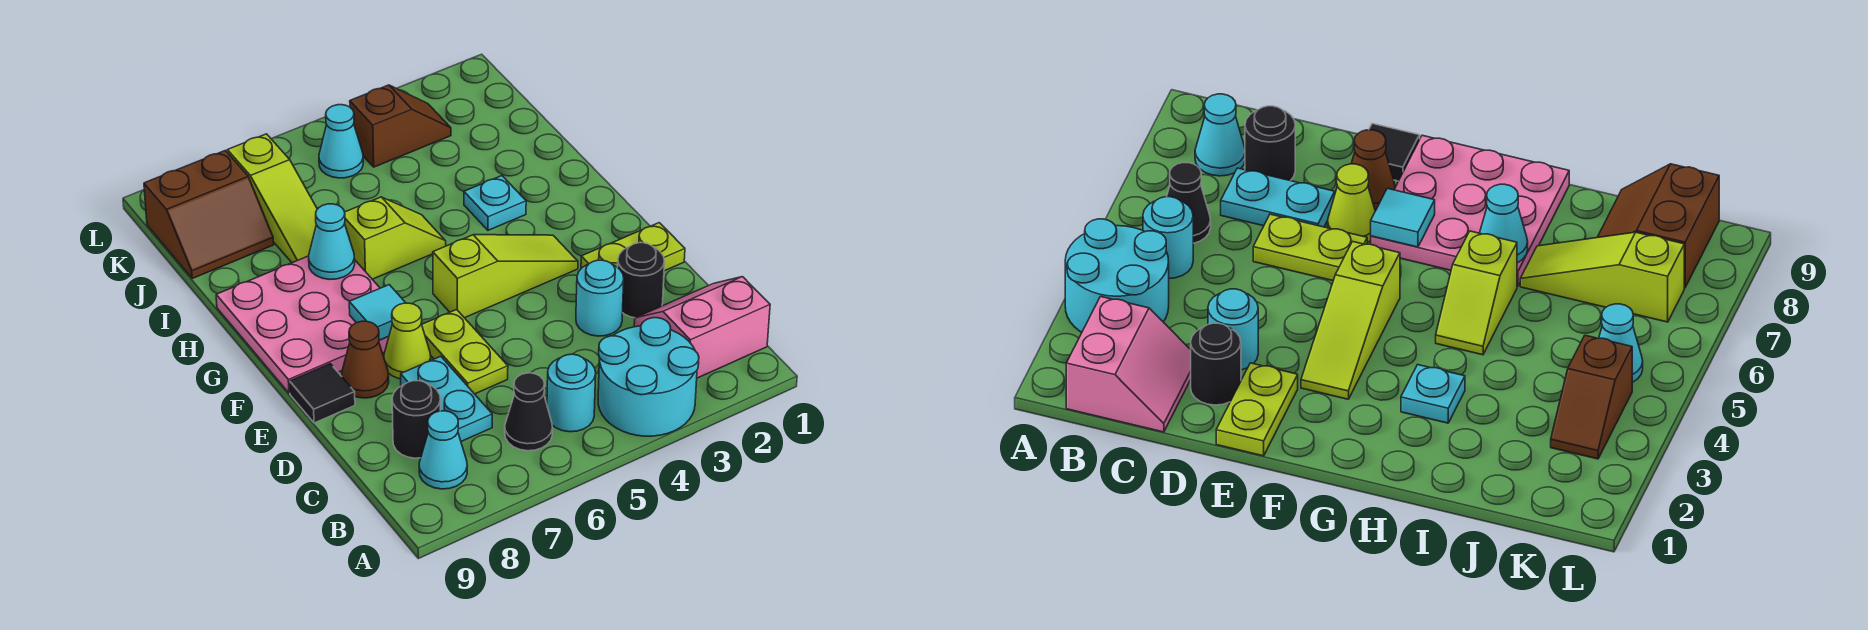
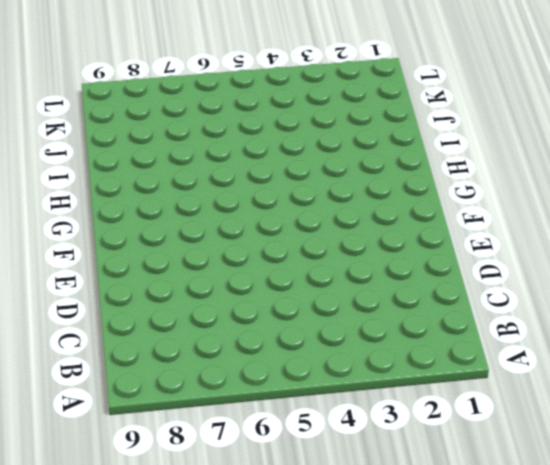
none -> cyan round brick A3:B4 level 1
none -> pink slope B1:C2 level 1 top B
none -> cyan round brick B5 level 1

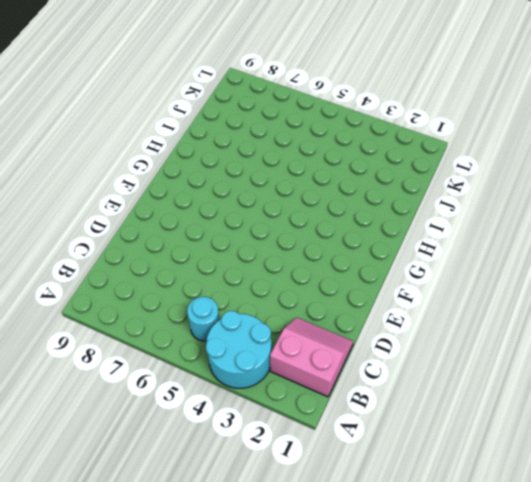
none -> black cone B6 level 1
none -> cyan cone B8 level 1
none -> cyan plate C7:D7 level 1

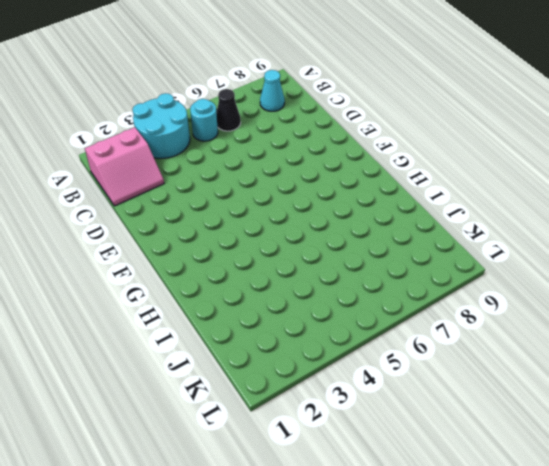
none -> cyan plate C7:D7 level 1
none -> black round brick C8 level 1
none -> black round brick D2 level 1

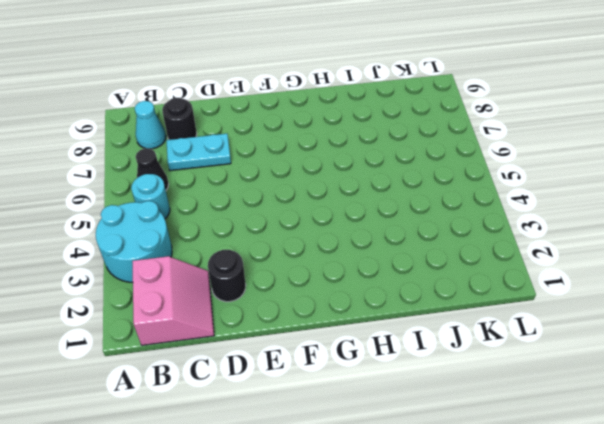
none -> cyan round brick D3 level 1
none -> lime plate D6:E6 level 1
none -> lime plate E1:E2 level 1

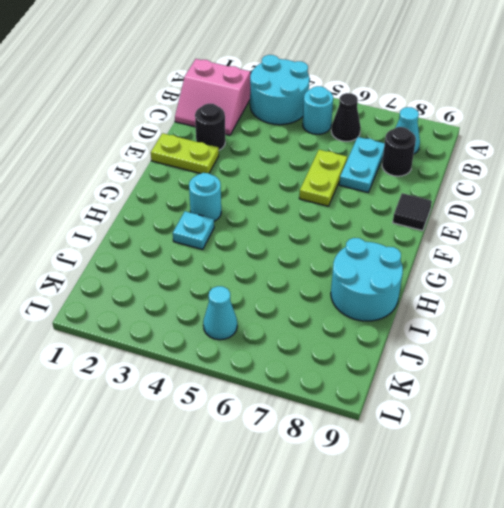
cyan round brick G3 level 1 -> cyan round brick D3 level 1
cyan round brick H8:I9 level 1 -> pink plate F7:H9 level 1
none -> lime cone E7 level 1
none -> brown cone E8 level 1
none -> lime slope F3:F5 level 1 top 5

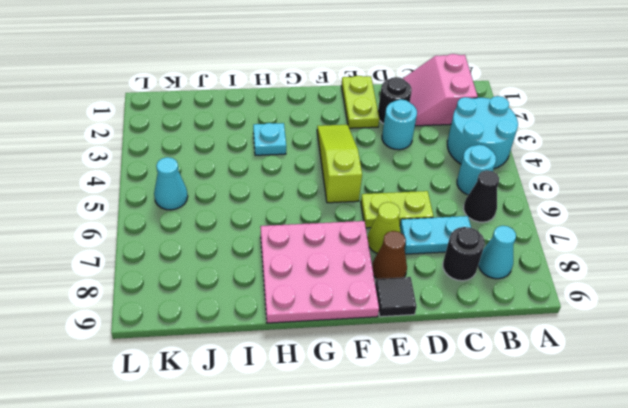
none -> lime slope H5:H6 level 1 top 6
none -> lime slope I7:K7 level 1 top K
none -> brown slope J8:K9 level 1 top K

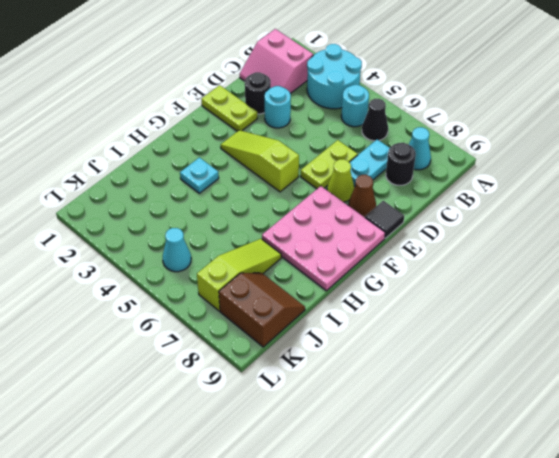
none -> lime slope H5:H6 level 1 top 6
none -> brown slope K3:K4 level 1 top 4
none -> cyan tile F7 level 2

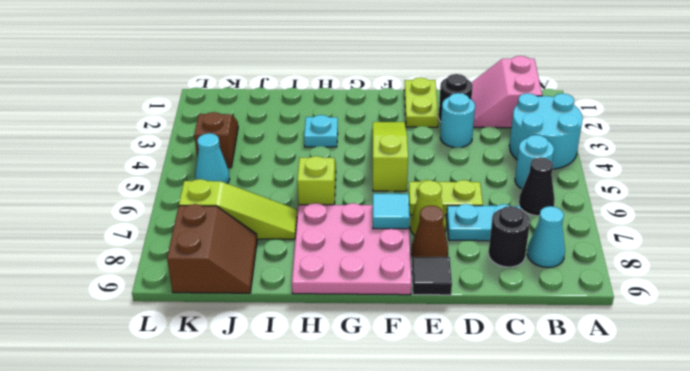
none -> cyan cone H7 level 2

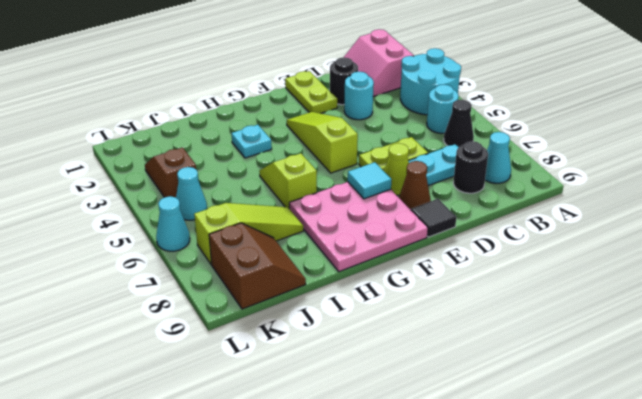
cyan cone L6 level 1 -> cyan cone H7 level 2

